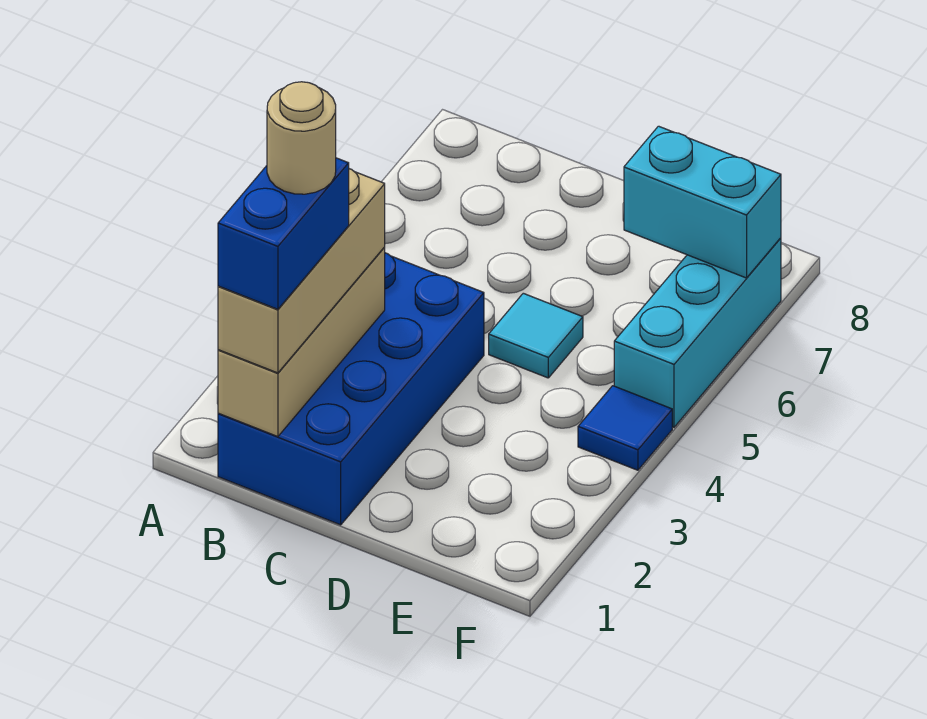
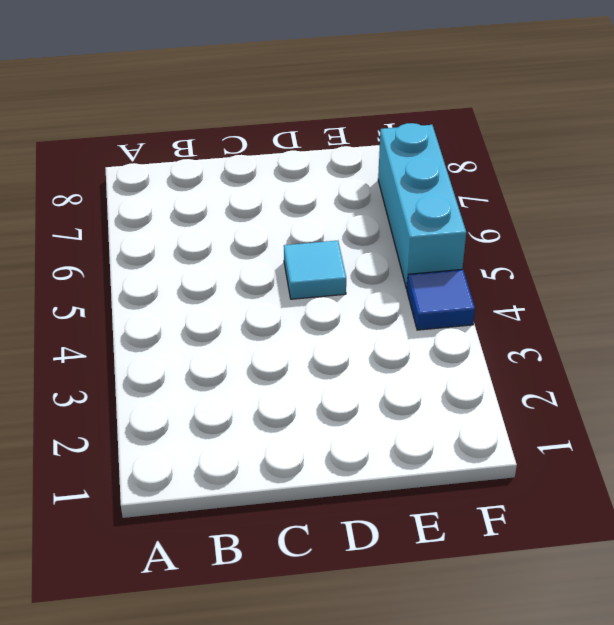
none -> blue brick B1:C4 level 1
none -> tan brick B1:B3 level 2

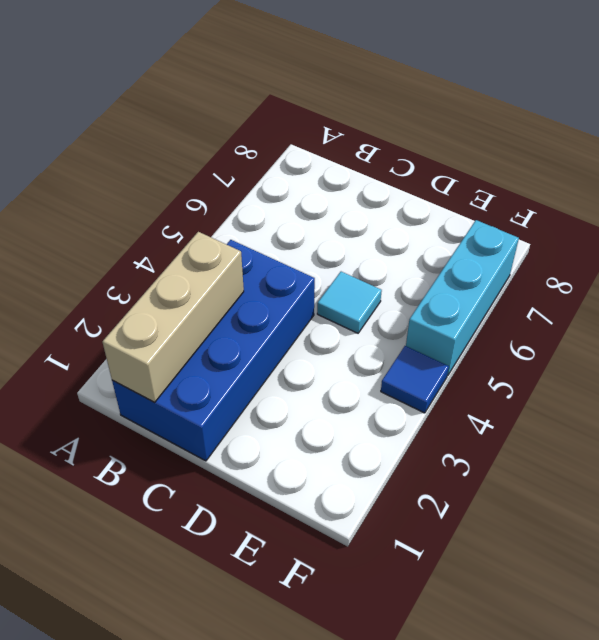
none -> cyan brick E7:F7 level 2
none -> tan brick B1:B3 level 3

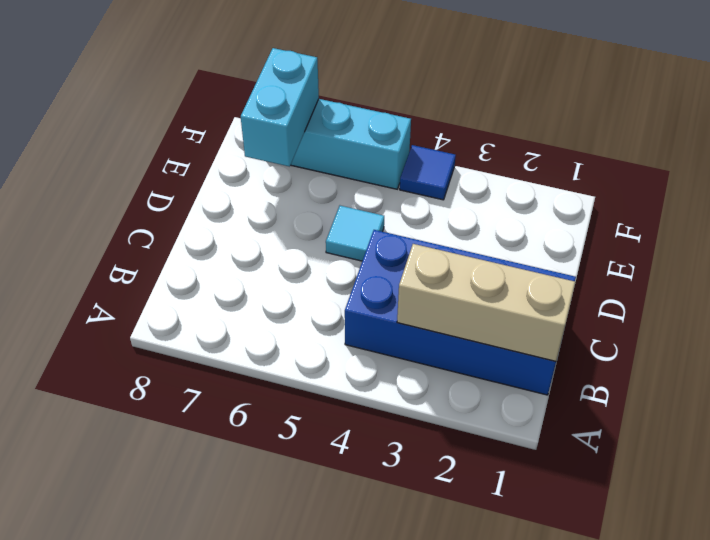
none -> tan brick B1:B3 level 3
none -> blue brick B1:B2 level 4

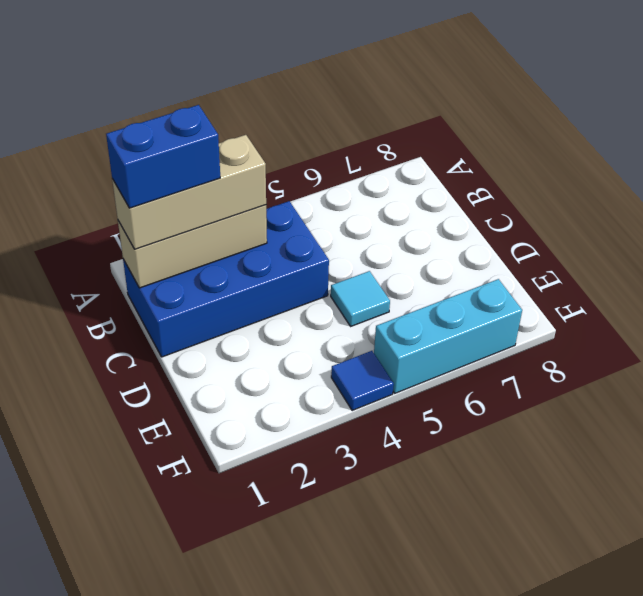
none -> cyan brick E7:F7 level 2
none -> tan round brick B2 level 5

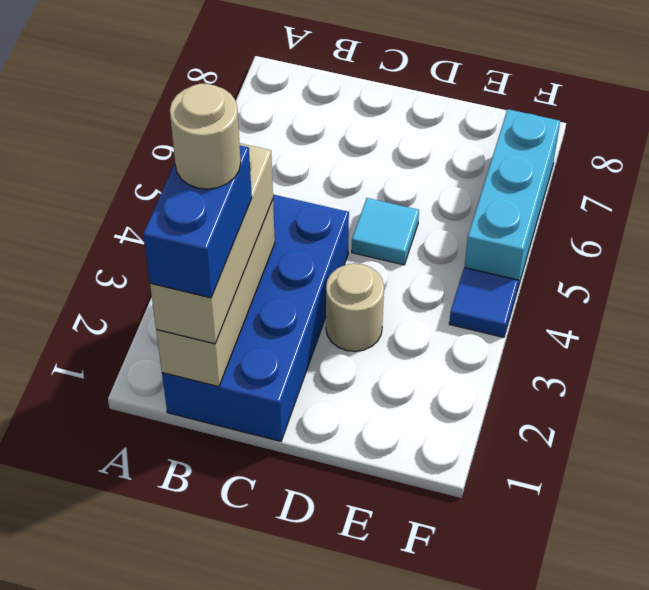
tan round brick D3 level 1 -> none
none -> cyan brick E7:F7 level 2

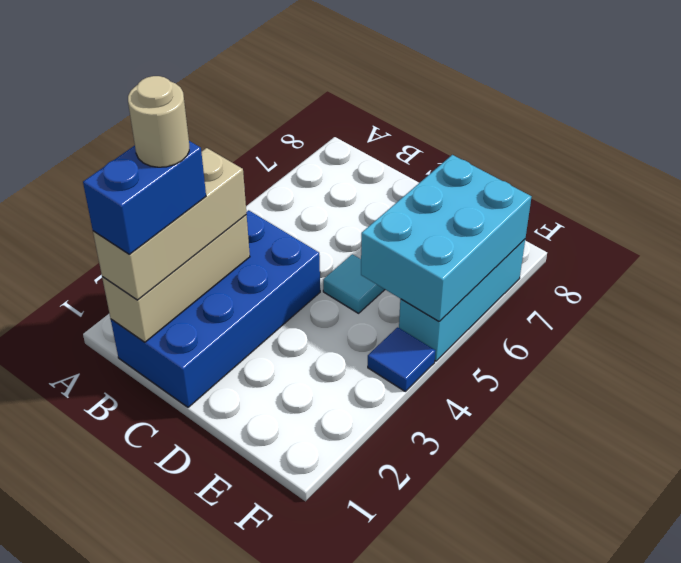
cyan brick E5:F7 level 2 -> cyan brick E7:F7 level 2

